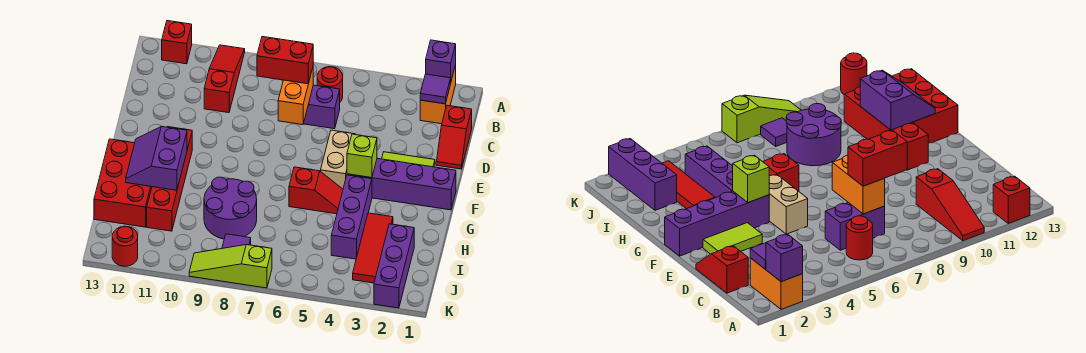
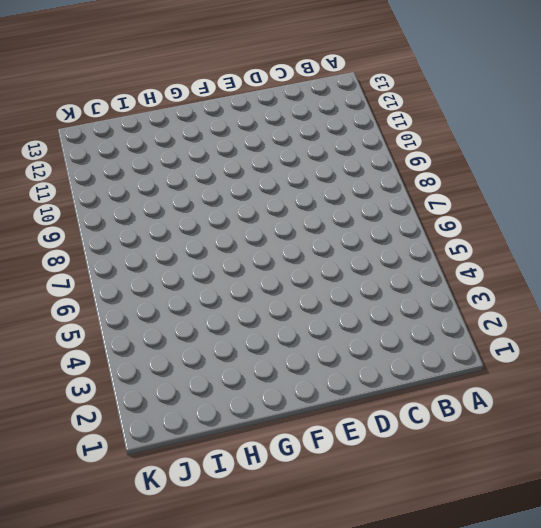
none -> orange brick A2:B2 level 1
none -> red slope A10:C10 level 1 top C
none -> red brick A12 level 1

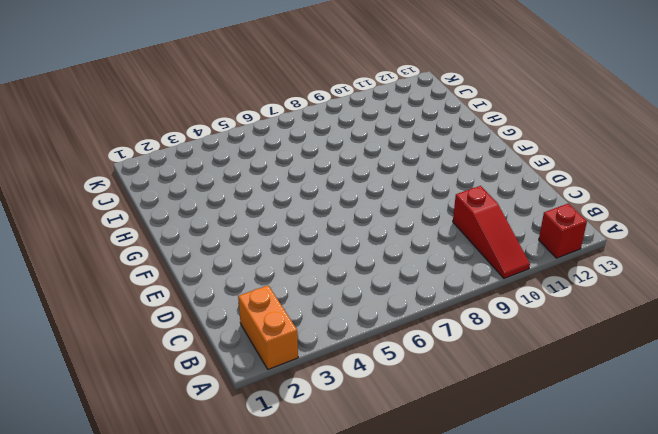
none -> red round brick B6 level 1
none -> red slope C1:D1 level 1 top C
none -> purple brick C6:C7 level 1

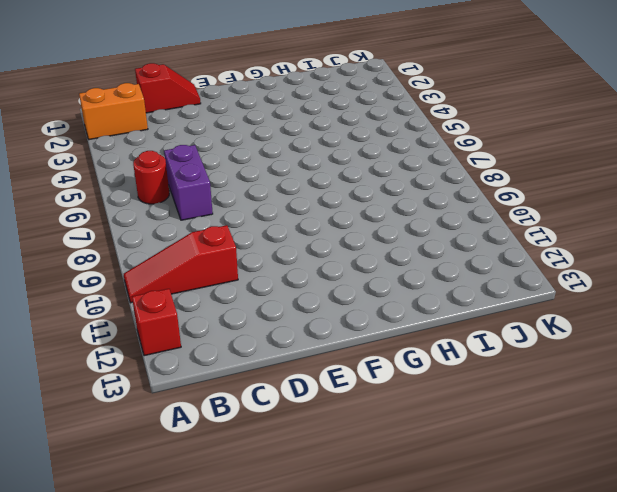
none -> lime tile E2:E3 level 1
none -> tan brick E5:F5 level 1
none -> purple brick F1:F4 level 1

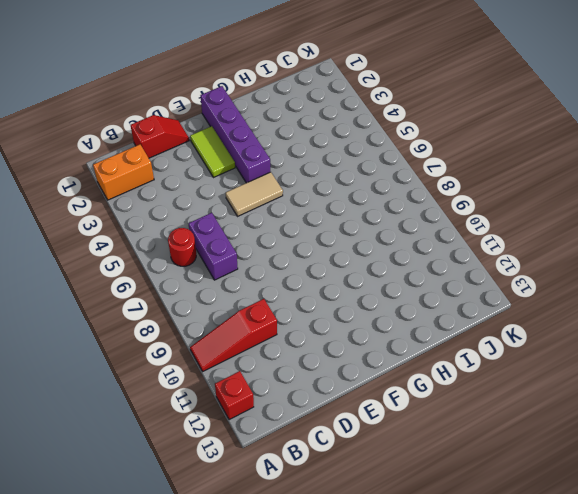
tan tile E5:F5 level 1 -> tan brick E5:F5 level 1
none -> red brick F11:I11 level 1
none -> purple brick G4:I4 level 1
none -> red slope G5:G6 level 1 top 6

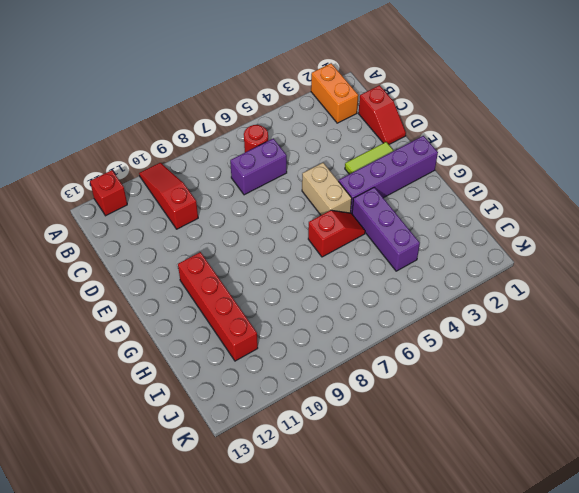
none -> red brick G12:I13 level 1
none -> red tile H3:J3 level 1
none -> purple round brick H8:I9 level 1

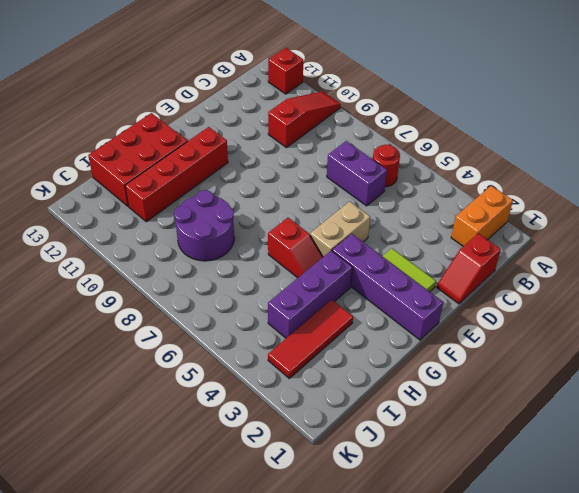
none -> purple brick I2:K2 level 1
none -> purple tile J8 level 1
none -> lime slope K7:K9 level 1 top 7

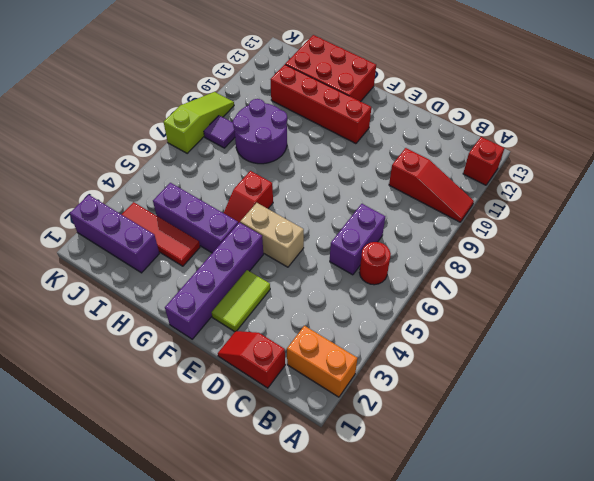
none -> red round brick K12 level 1
none -> purple brick A2 level 2
none -> purple tile B2 level 2

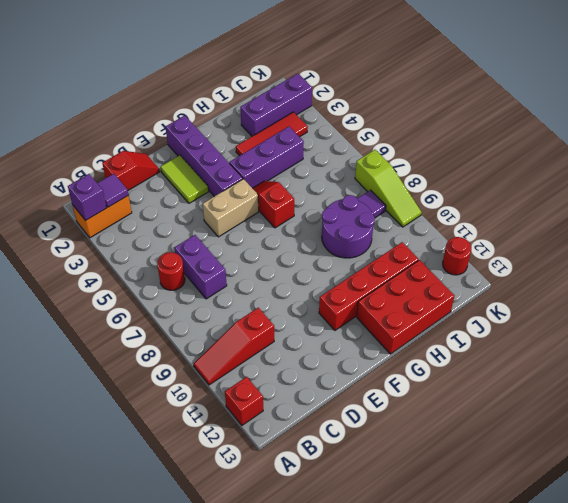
none -> orange brick C7:D7 level 2
none -> lime brick F4 level 2
none -> purple slope G11:H12 level 2 top 11

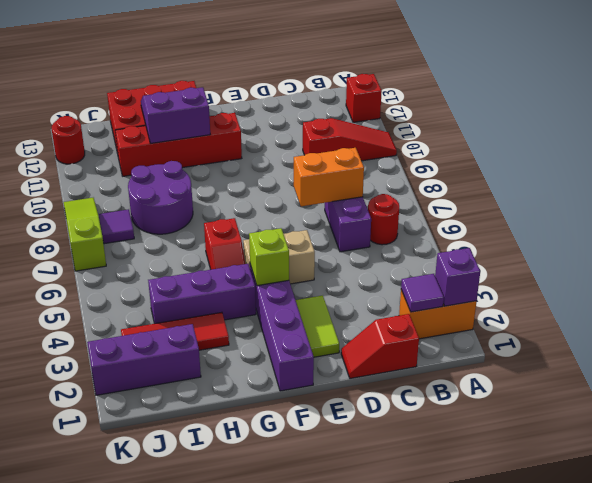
none -> red brick C7:C8 level 3

